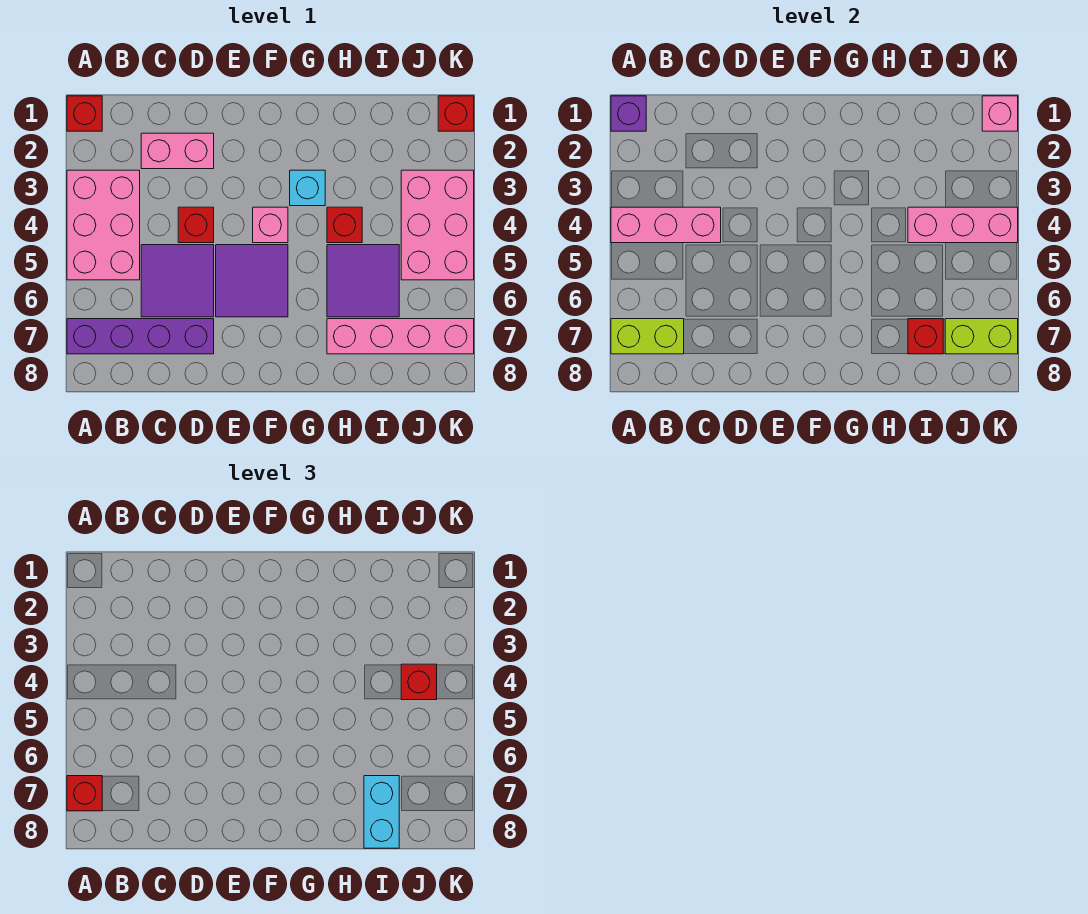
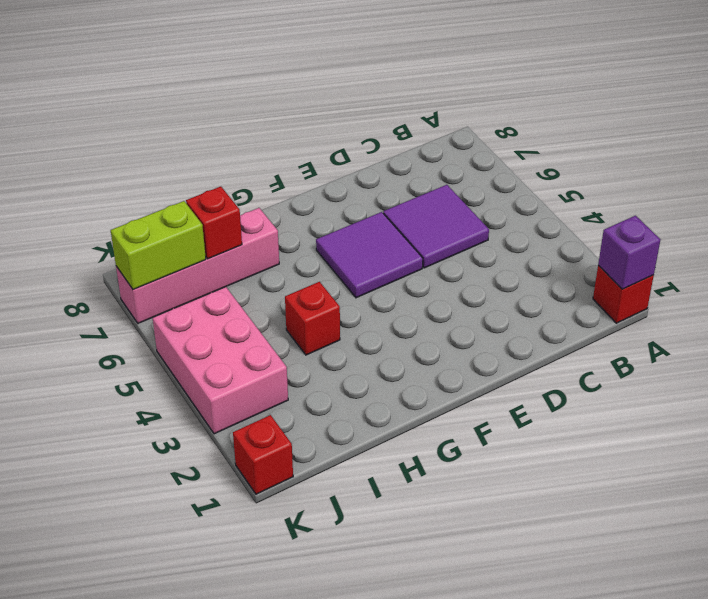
none -> pink brick A3:B5 level 1
none -> purple brick A7:D7 level 1
none -> pink brick C2:D2 level 1

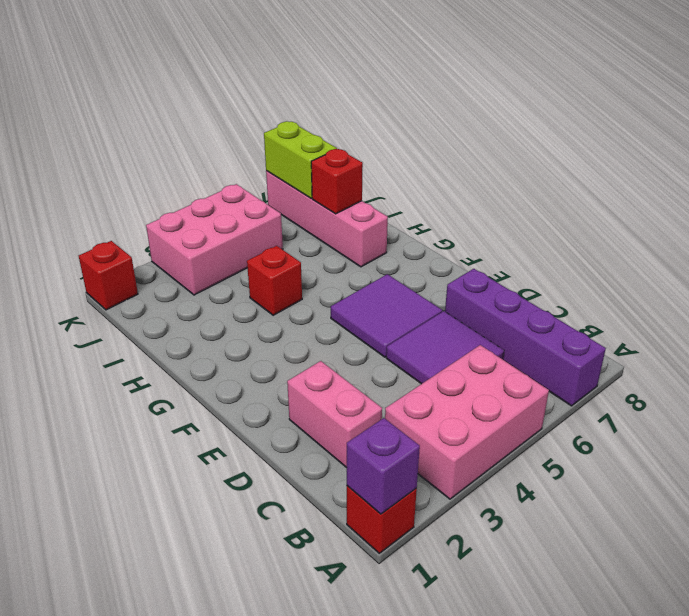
none -> red brick D4 level 1
none -> pink brick F4 level 1
none -> cyan brick G3 level 1

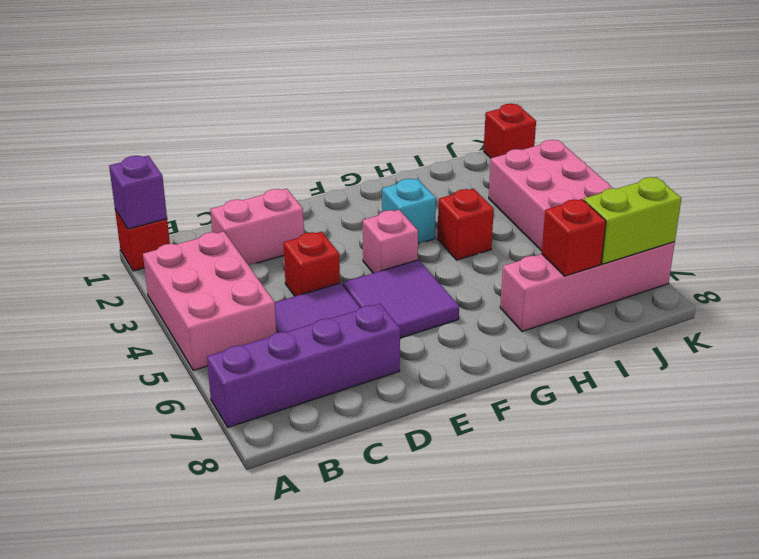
none -> purple tile H5:I6 level 1
none -> pink brick A4:C4 level 2
none -> lime brick A7:B7 level 2

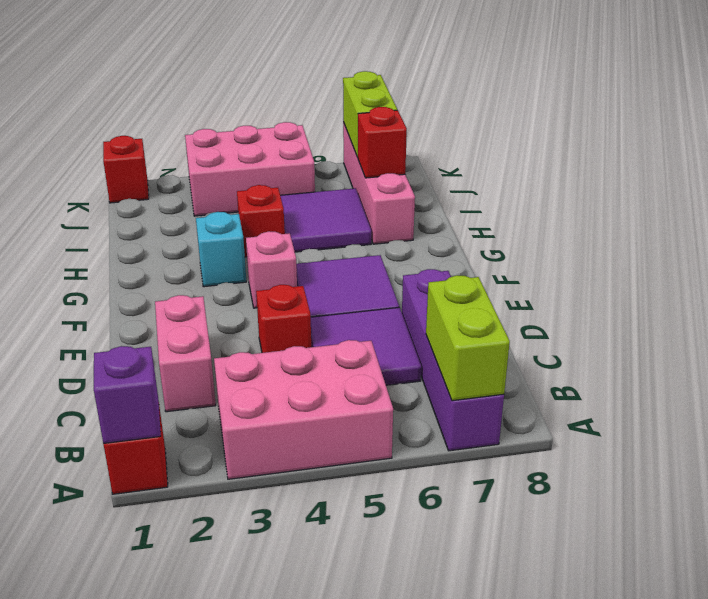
none -> pink brick A4:C4 level 2
none -> pink brick I4:K4 level 2
none -> pink brick K1 level 2

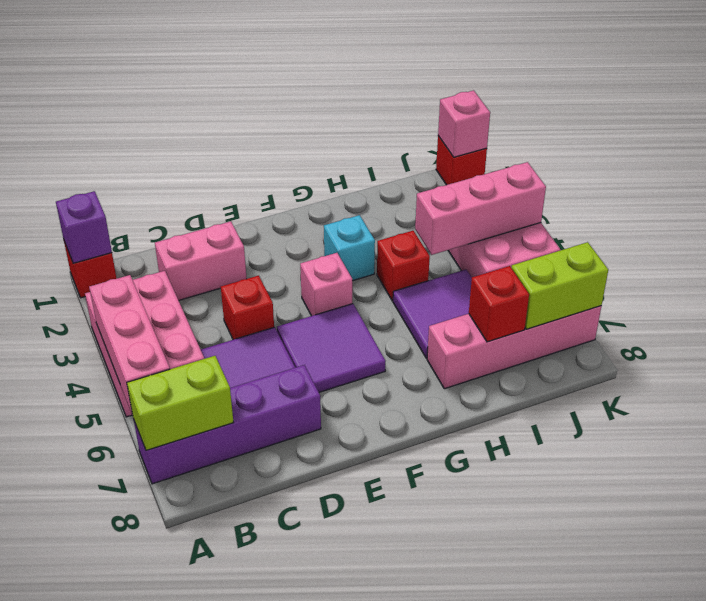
pink brick A4:A6 level 2 -> pink brick A4:C4 level 2
none -> red brick A7 level 3
none -> cyan brick I7:I8 level 3
none -> red brick J4 level 3

